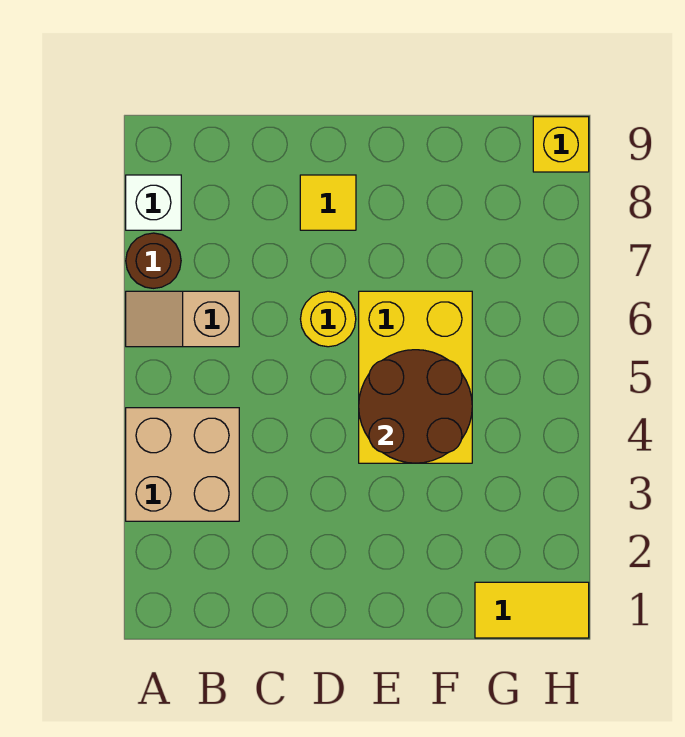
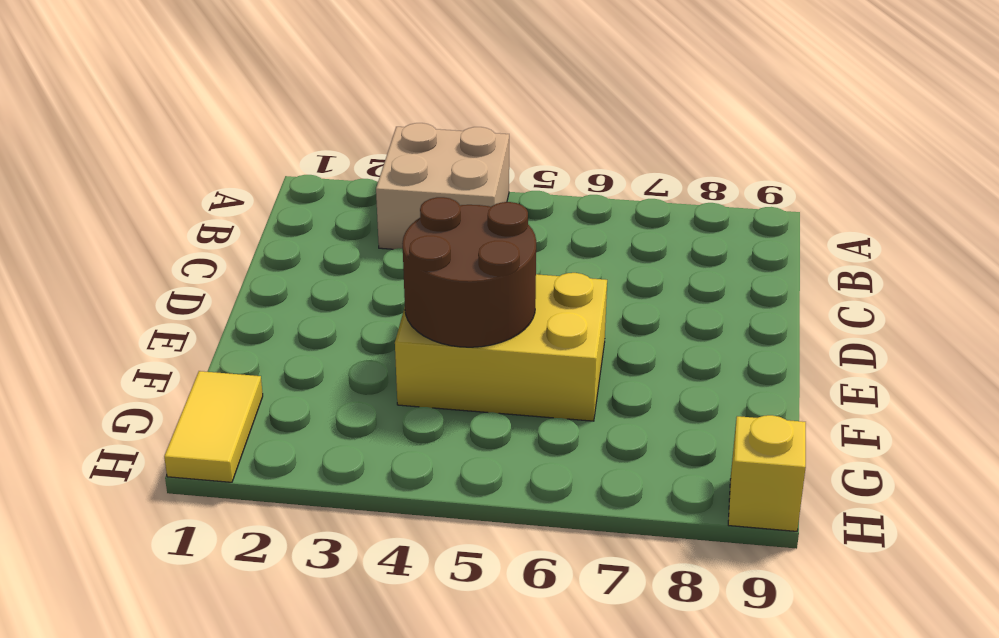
none -> tan slope A6:B6 level 1 top B
none -> brown round brick A7 level 1

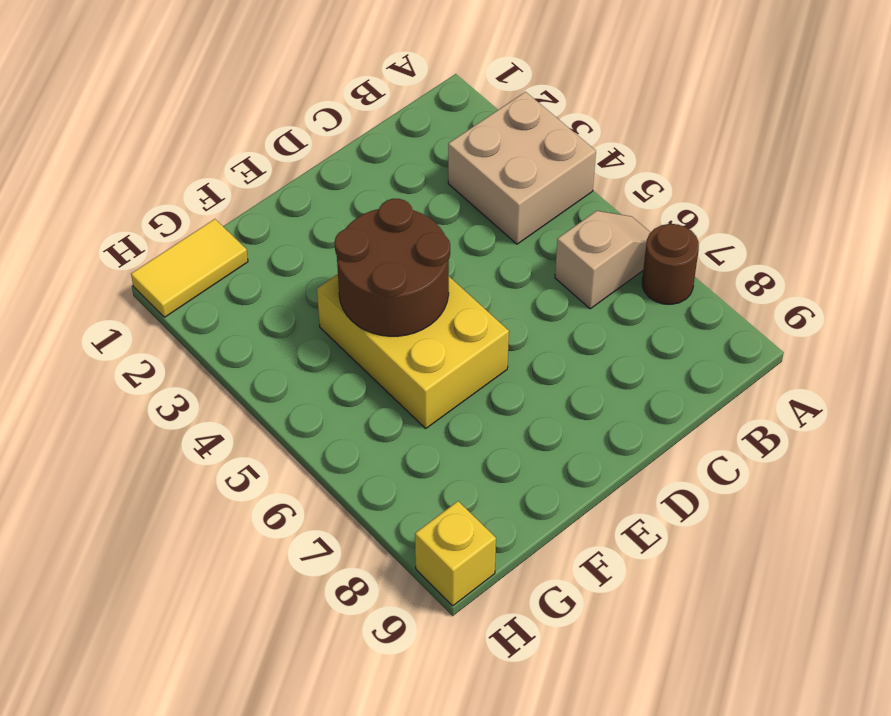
none -> white brick A8 level 1
none -> yellow round brick D6 level 1

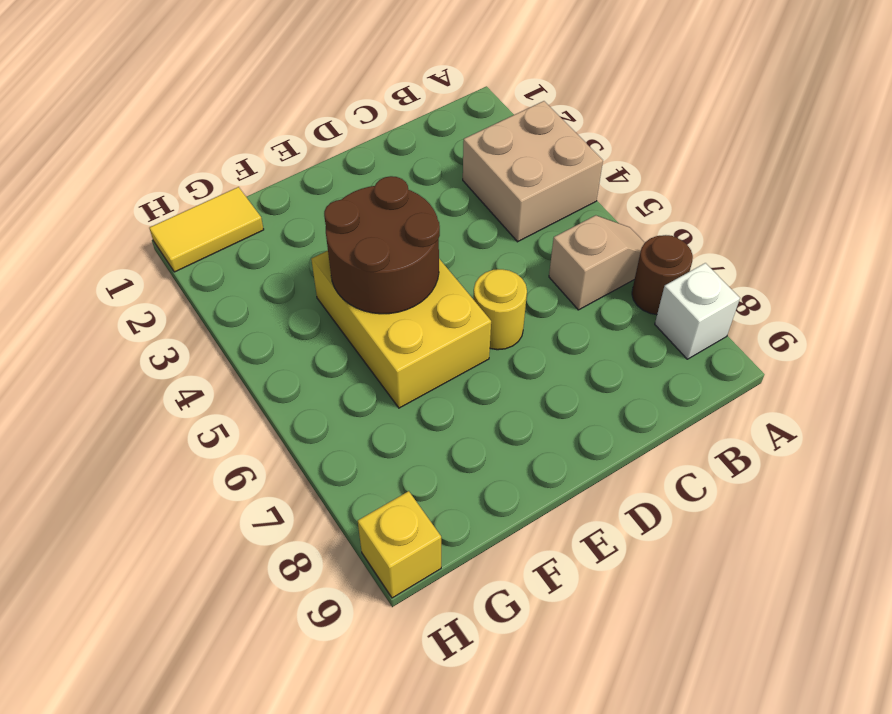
none -> yellow tile D8 level 1

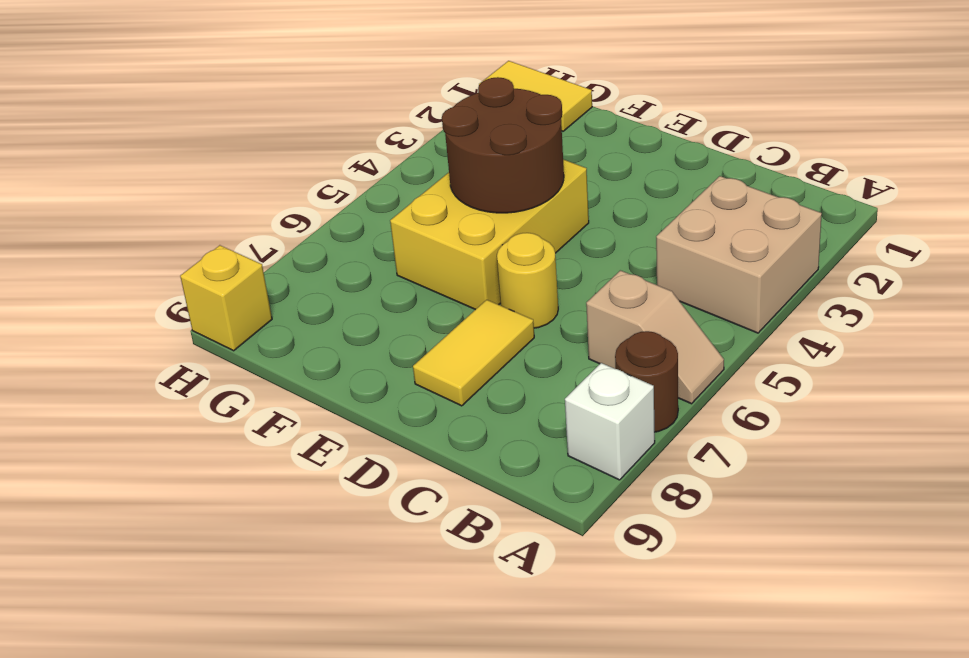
yellow tile D7:D8 level 1 -> yellow tile D8 level 1

